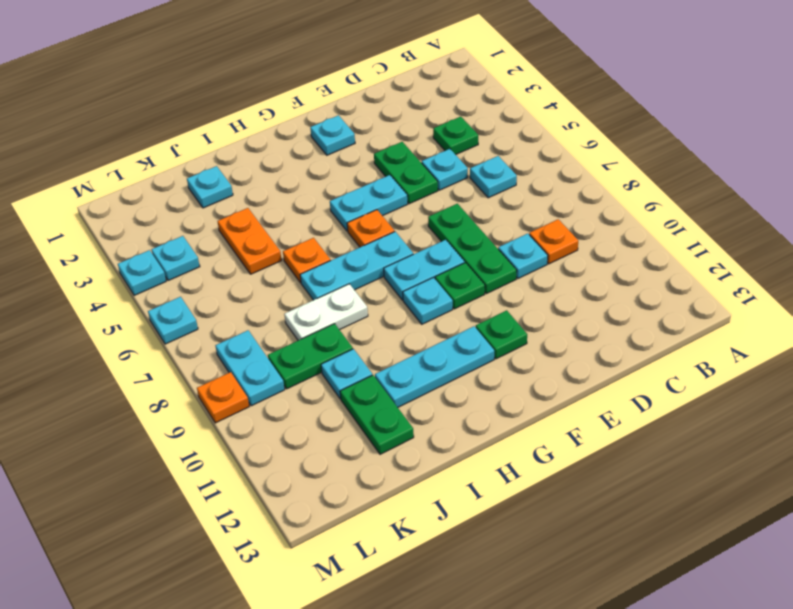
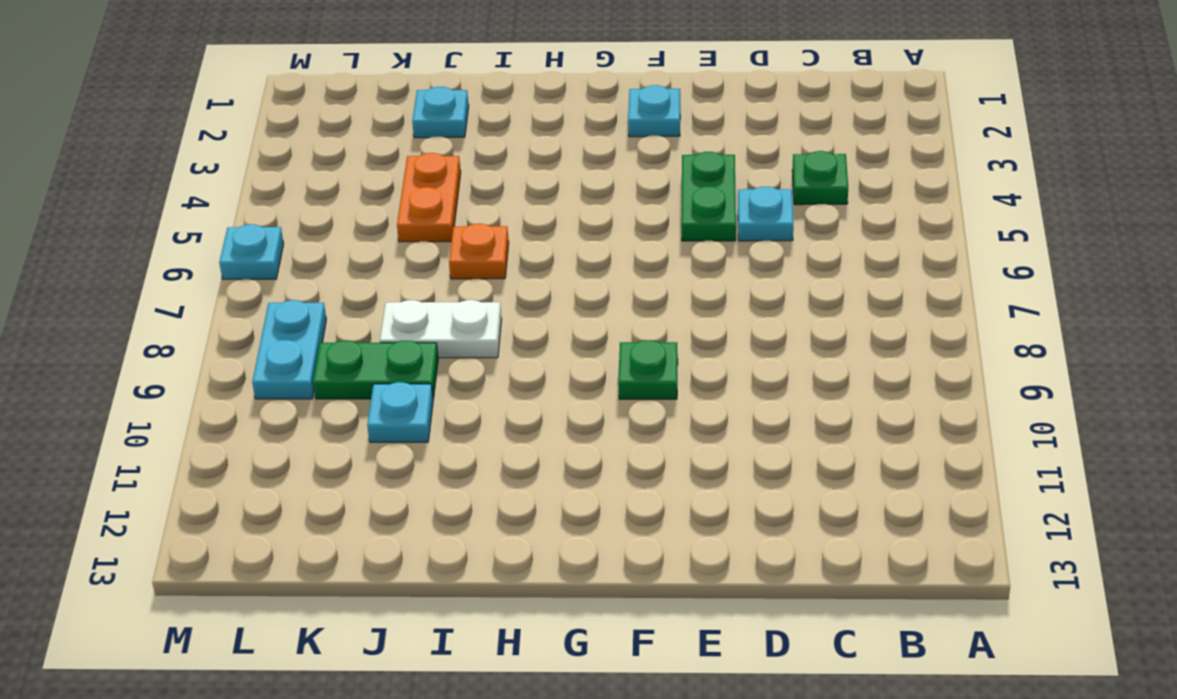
none -> cyan plate C6 level 1
none -> orange plate C9 level 1
none -> cyan plate D9 level 1

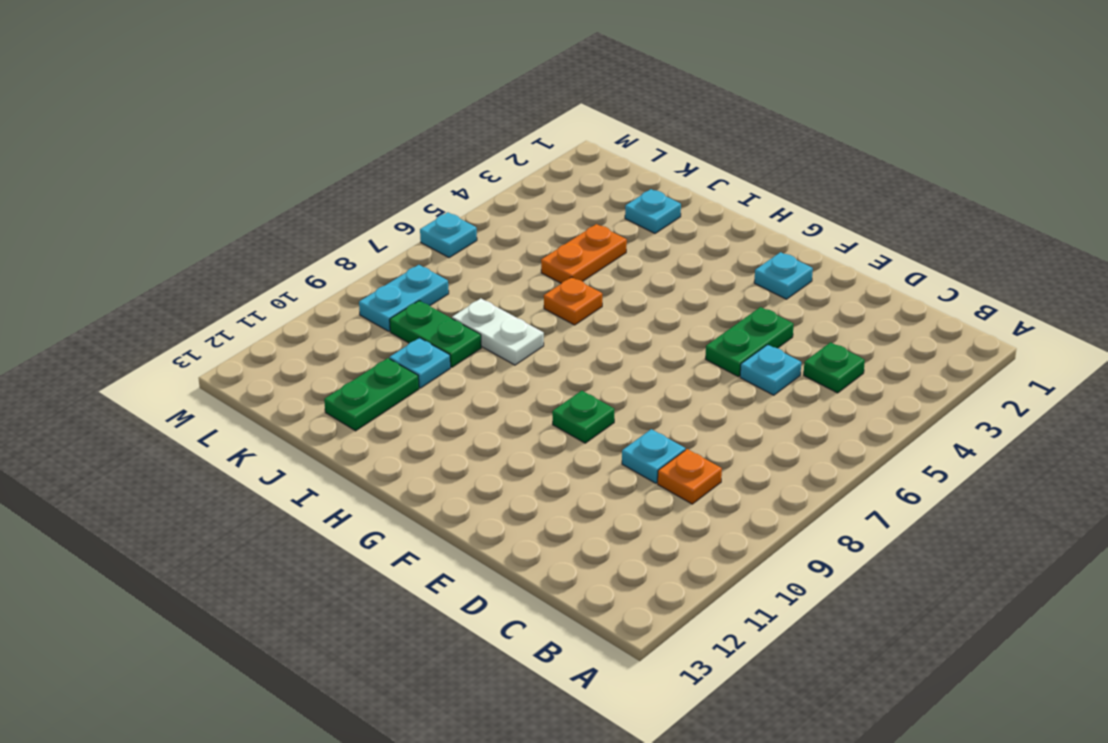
none -> cyan plate C6 level 1
none -> green plate E7:E9 level 1
none -> cyan plate F5:G5 level 1

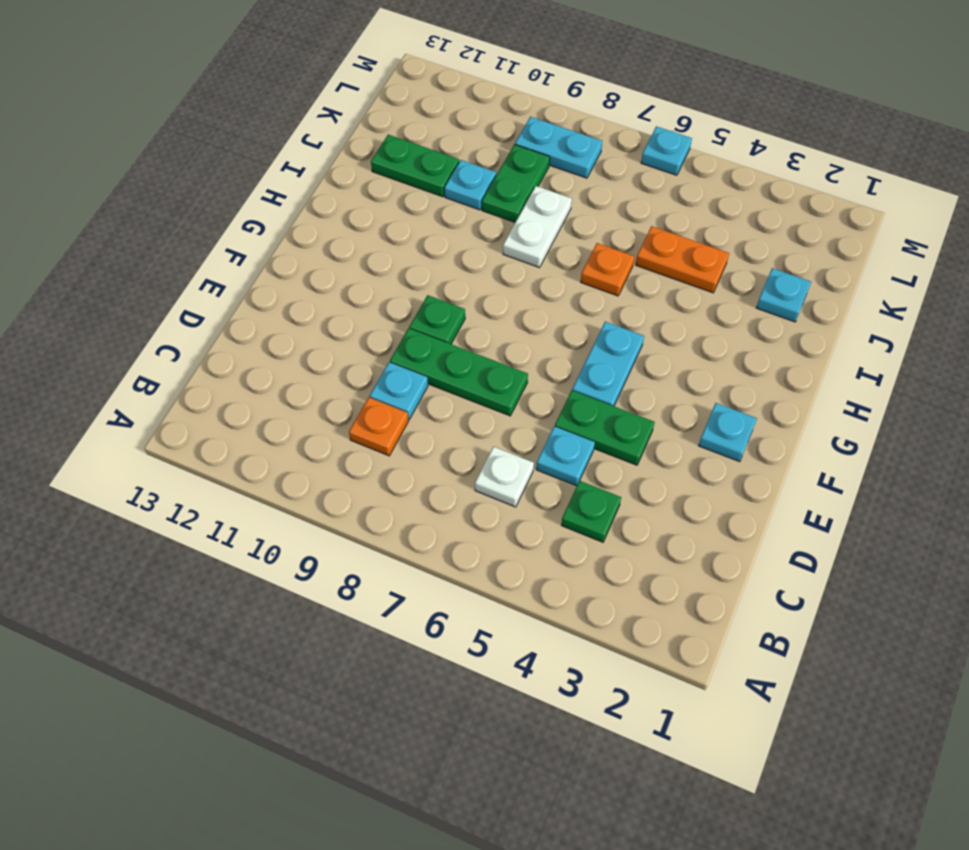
white plate C6 level 1 -> cyan plate C6 level 1
none -> cyan plate F8:G8 level 1
none -> green plate F11 level 1
none -> orange plate G6 level 1

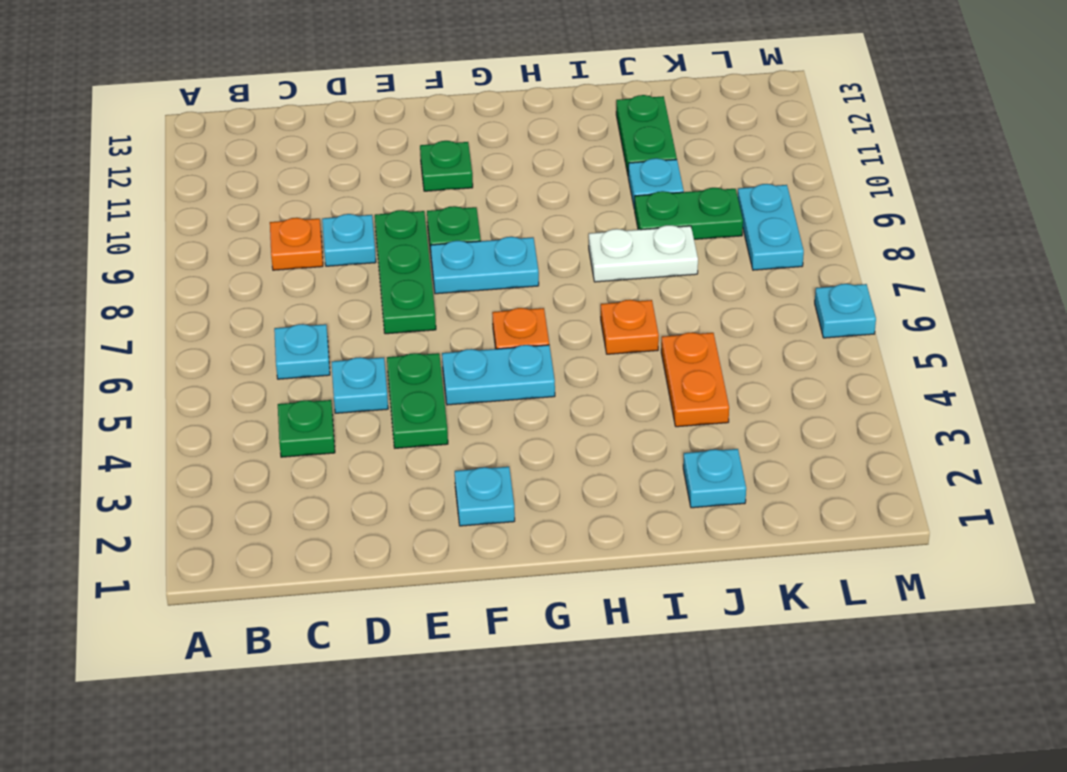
none -> cyan plate G7:I7 level 1
none -> cyan plate G9 level 1
none -> cyan plate G11:I11 level 1

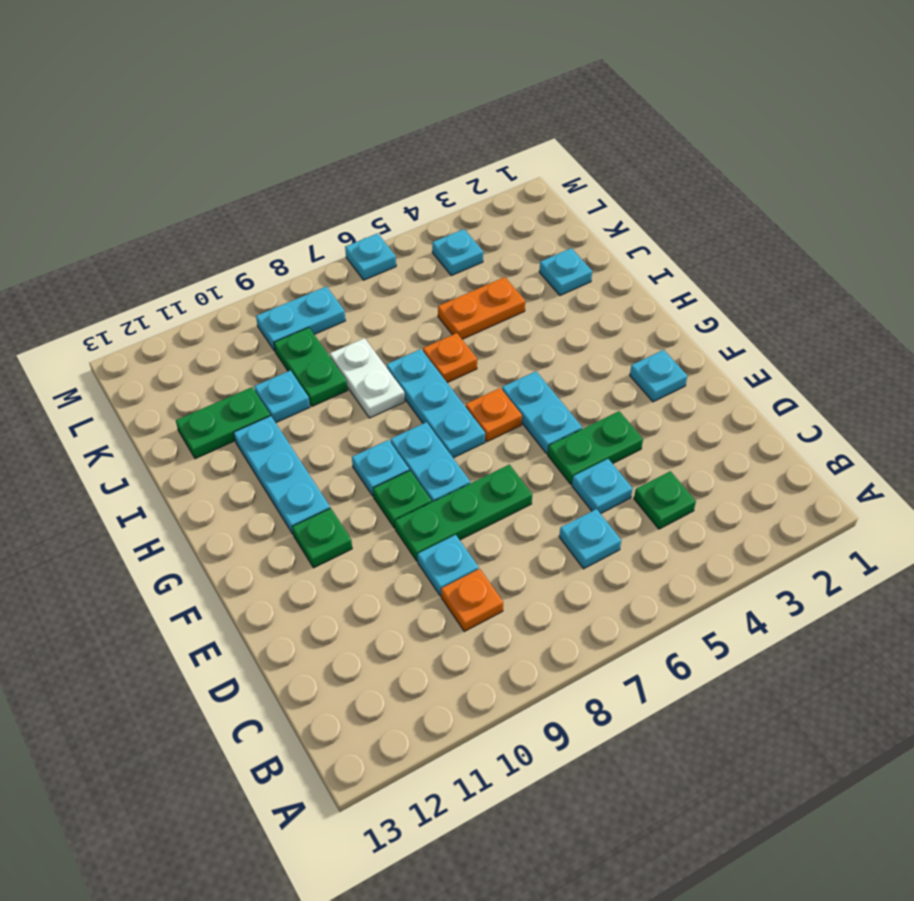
none -> cyan plate M4 level 1
none -> orange plate M9 level 1

